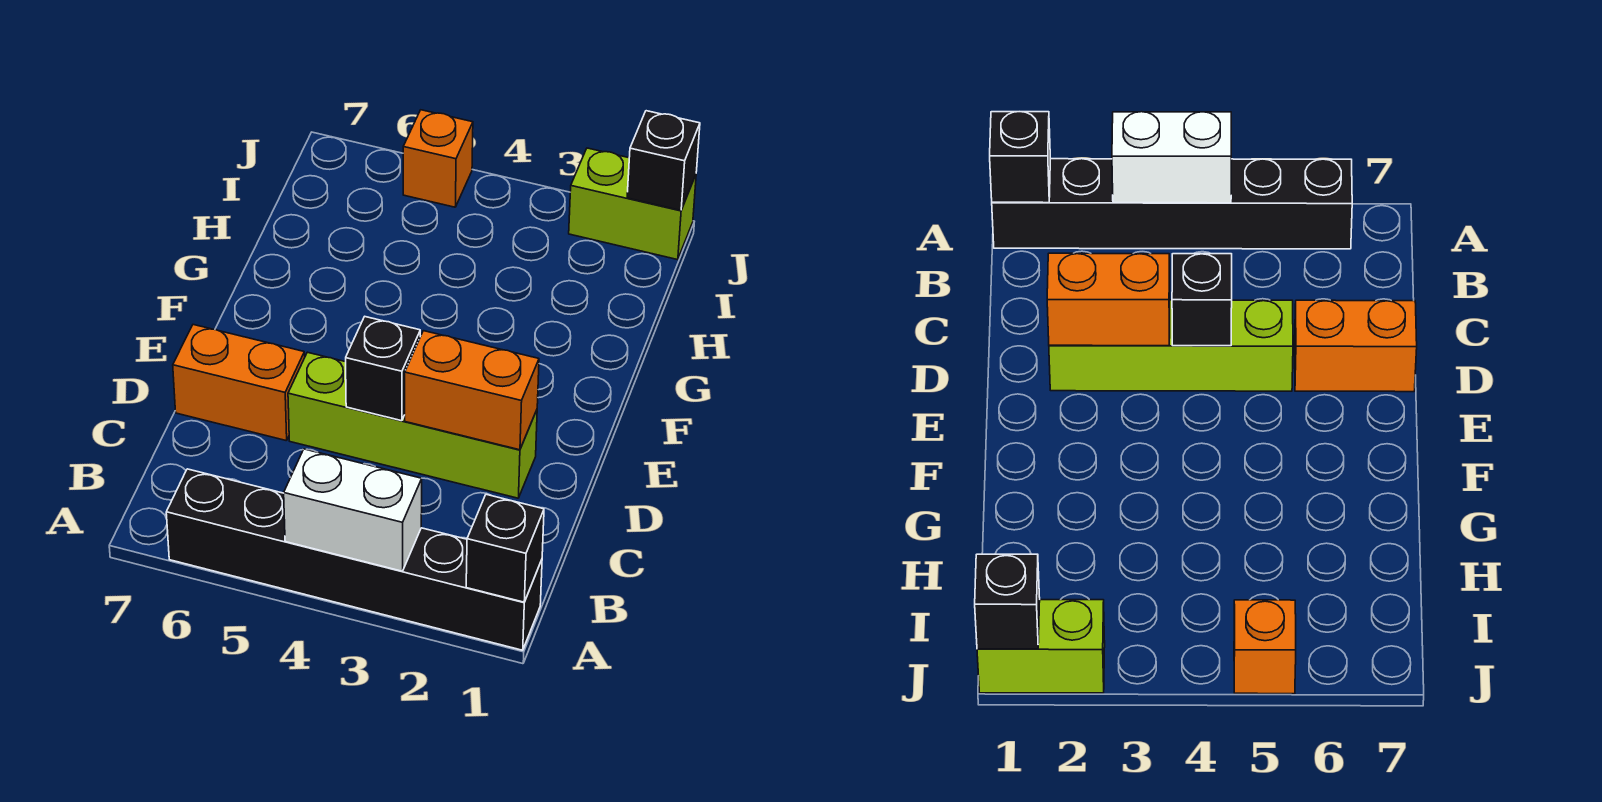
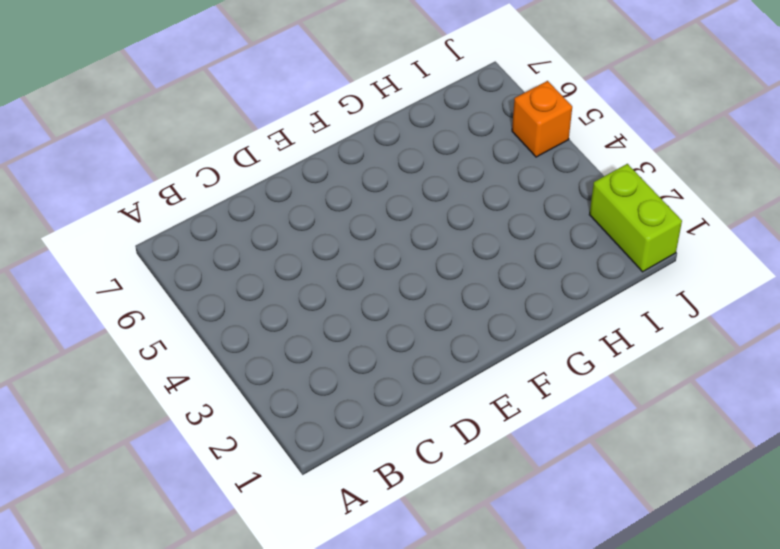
none -> black brick A1:A6 level 1
none -> lime brick D2:D5 level 1

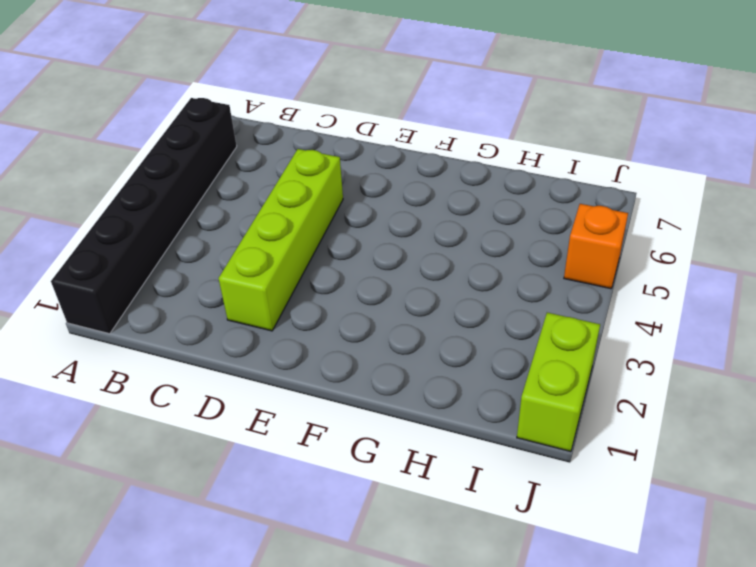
none -> orange brick D6:D7 level 1
none -> black brick A1 level 2

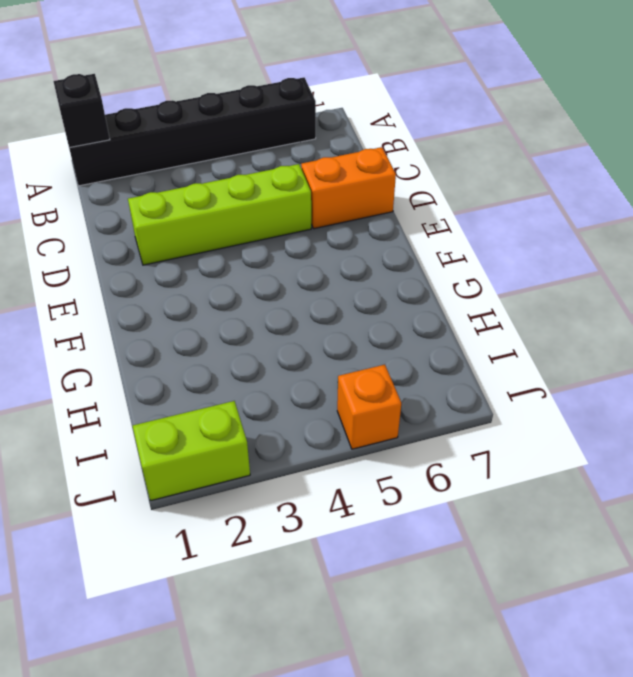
none -> white brick A3:A4 level 2
none -> orange brick D2:D3 level 2

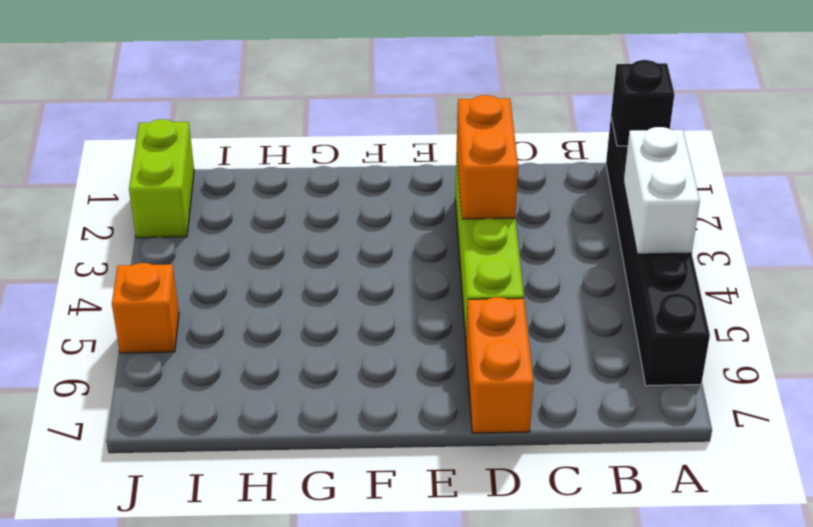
none -> black brick D4 level 2
none -> black brick J1 level 2

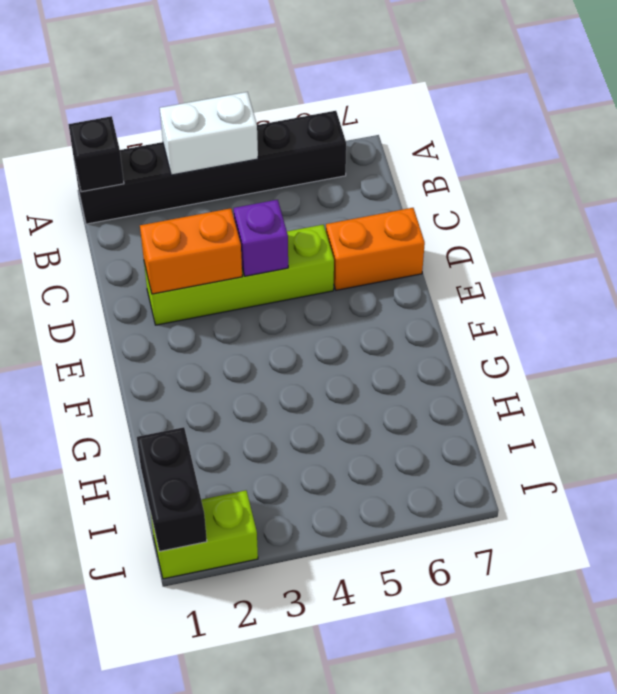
purple brick D4 level 2 -> black brick D4 level 2
black brick I1:J1 level 2 -> black brick J1 level 2
none -> orange brick J5 level 1

